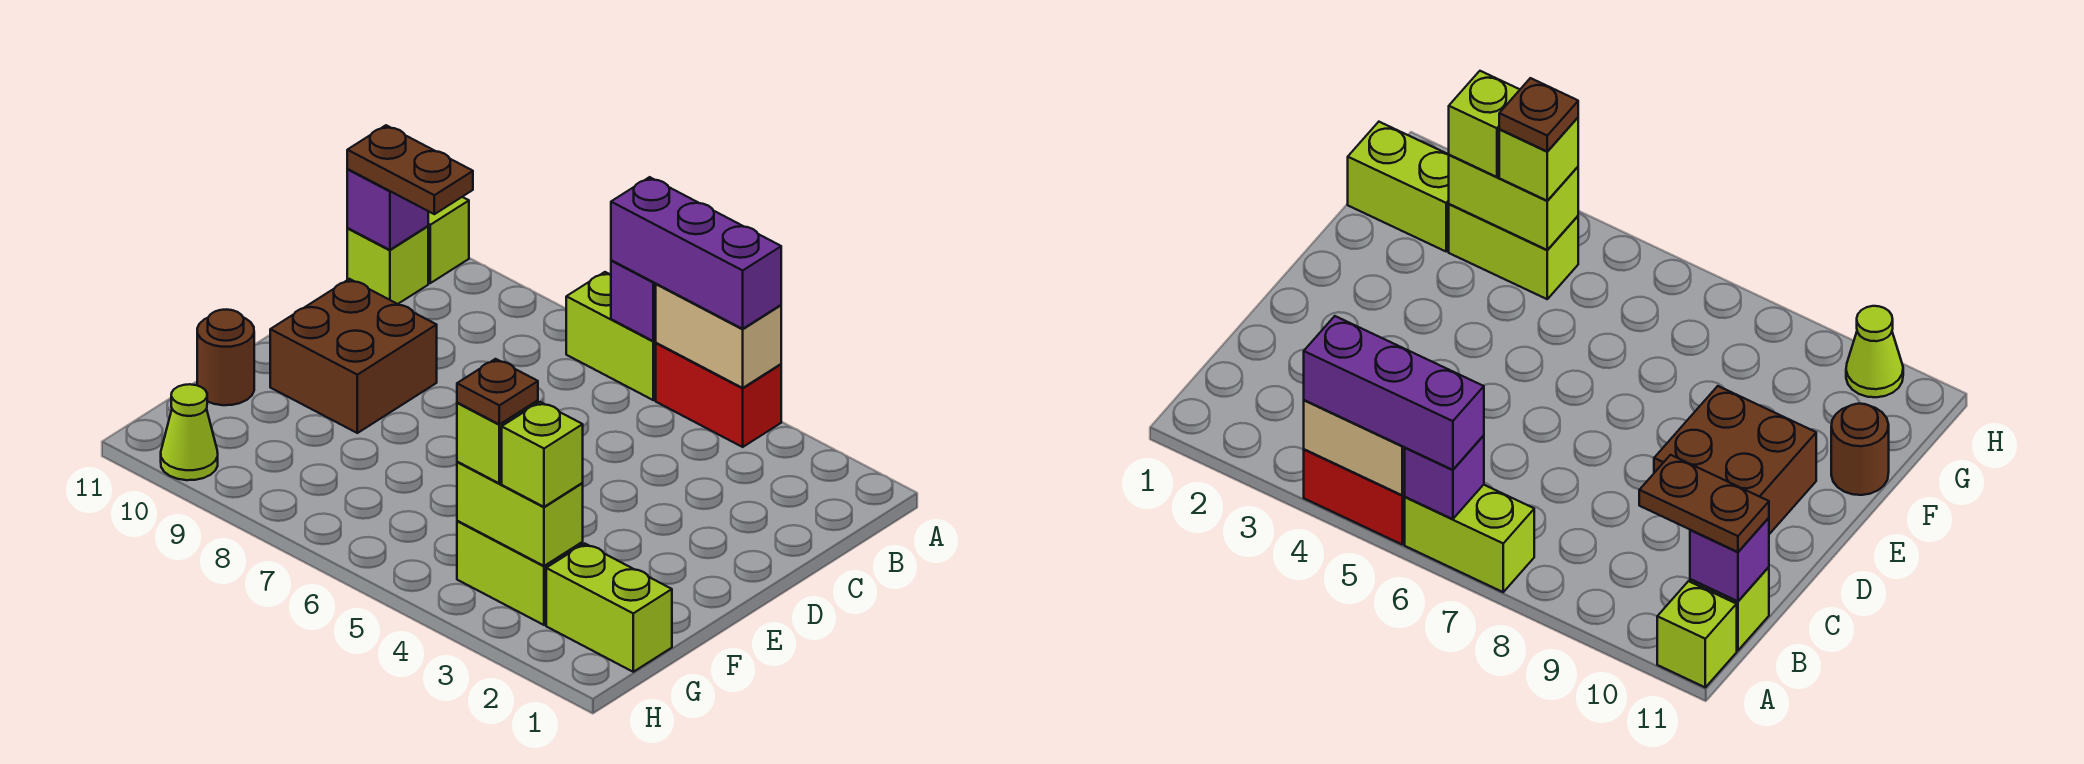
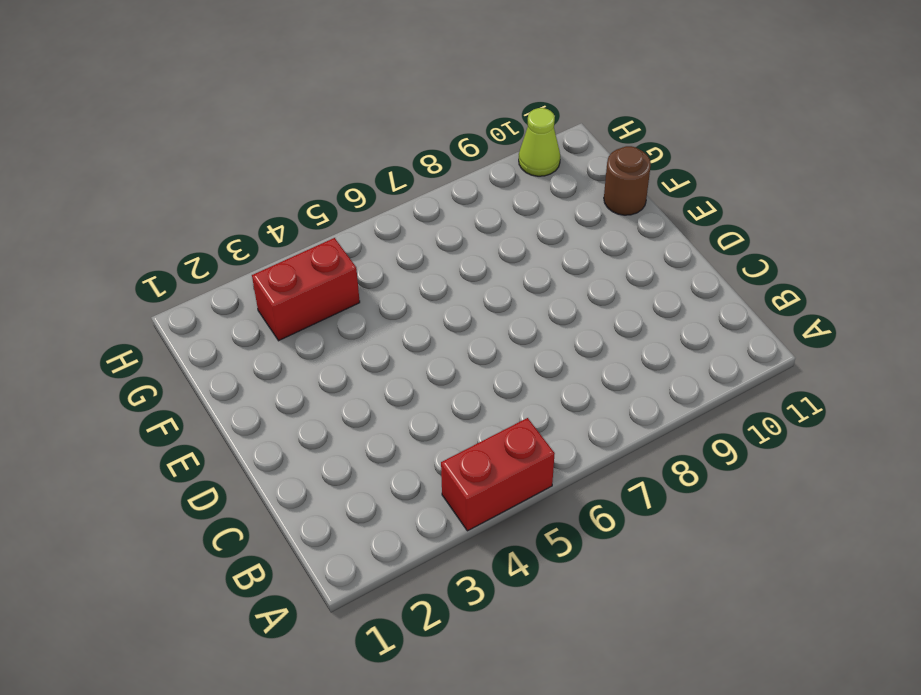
red brick G3:G4 level 1 -> lime brick G3:G4 level 1
none -> lime brick A6:A7 level 1
none -> lime brick A11 level 1
none -> lime brick B11 level 1

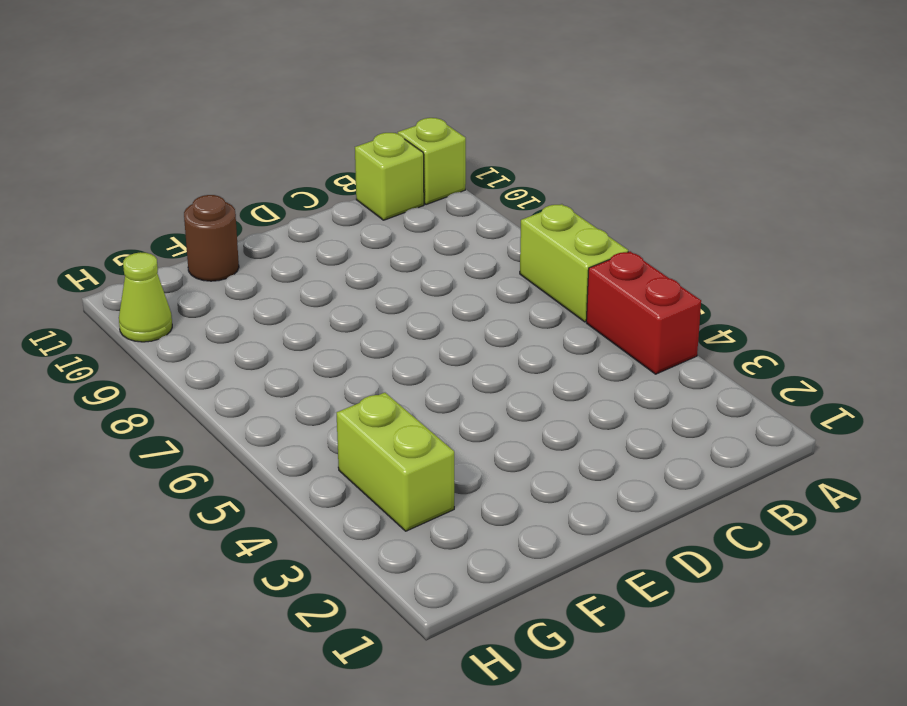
none -> brown brick D9:E10 level 1
none -> lime brick G1:G2 level 1
none -> tan brick A4:A5 level 2

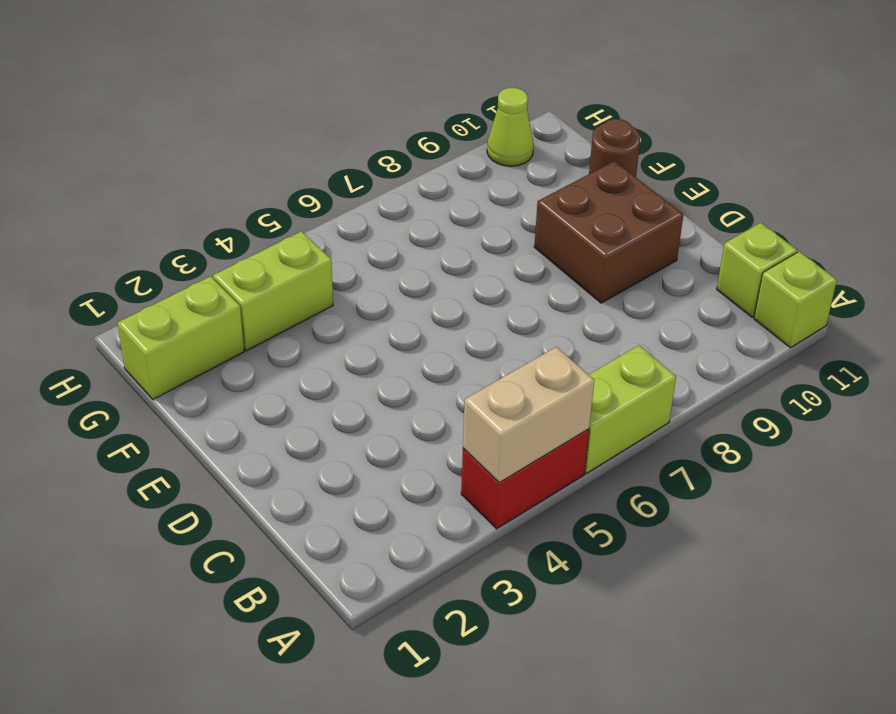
none -> purple brick A6 level 2
none -> purple brick B11 level 2
none -> lime brick G3:G4 level 2

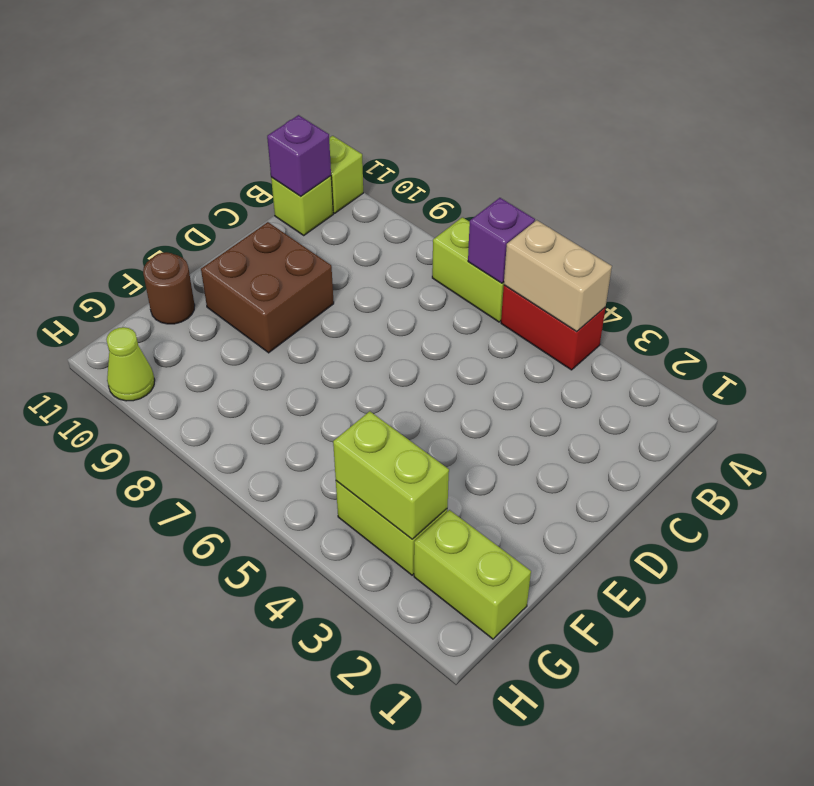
none -> purple brick A4:A6 level 3
none -> brown plate B10:B11 level 3
none -> lime brick G3 level 3

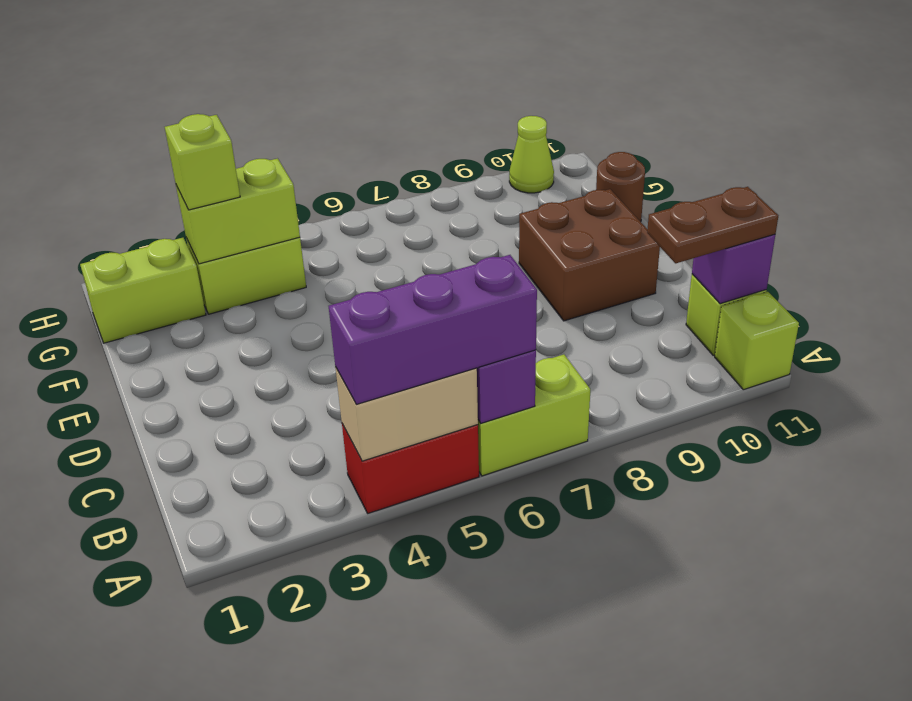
none -> lime brick G4 level 3
none -> brown plate G4 level 4

